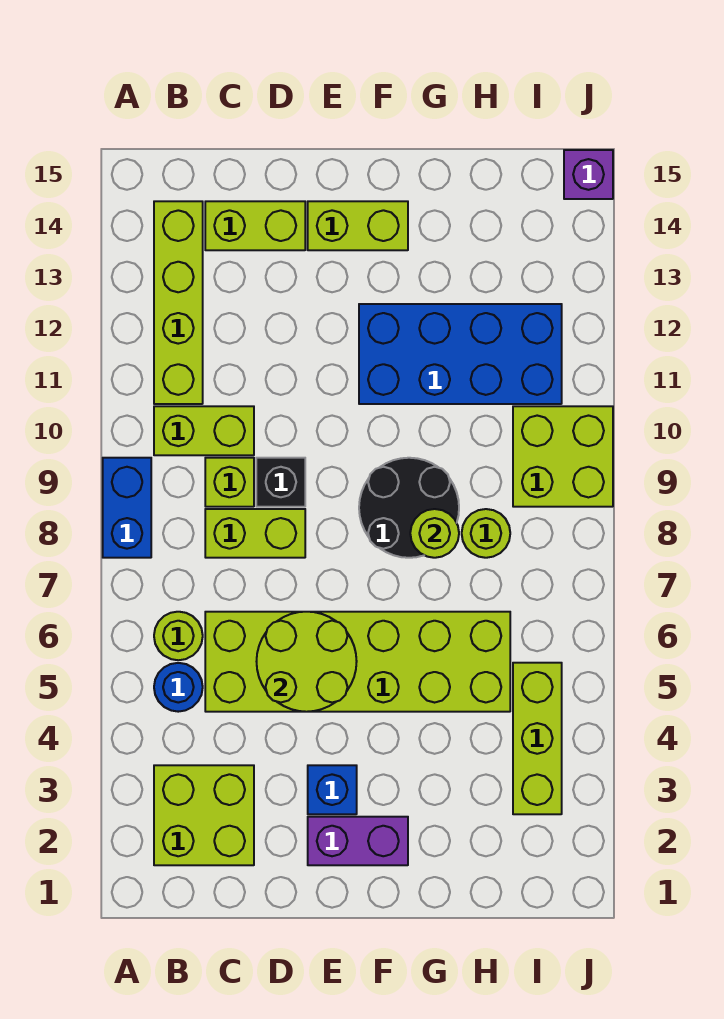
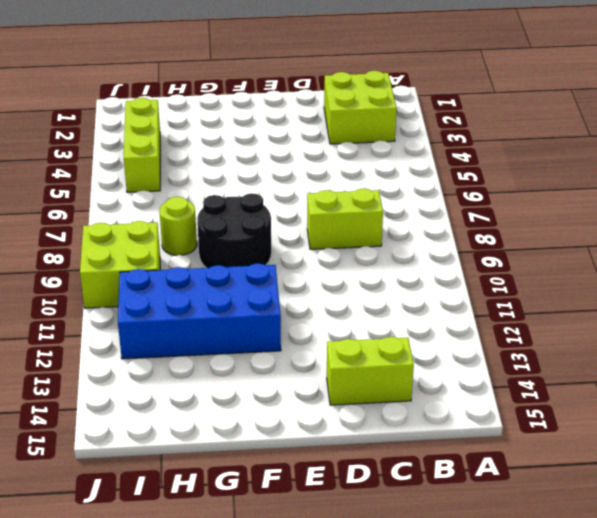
none -> blue brick A8:A9 level 1
none -> blue round brick B5 level 1
none -> lime round brick B6 level 1

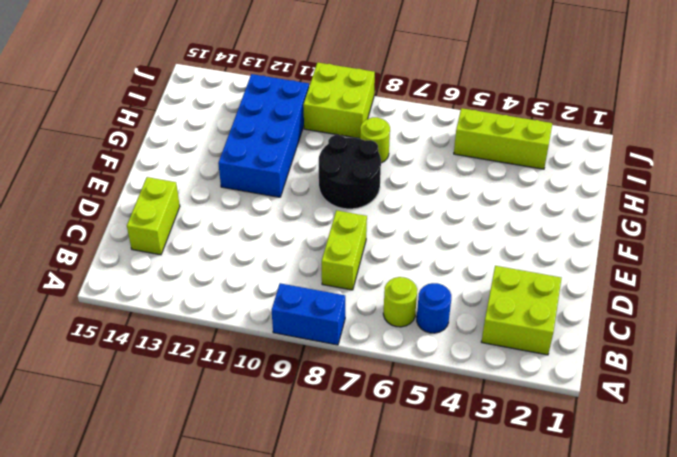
none -> lime brick B10:C10 level 1
none -> lime brick B11:B14 level 1
none -> lime brick C5:H6 level 1

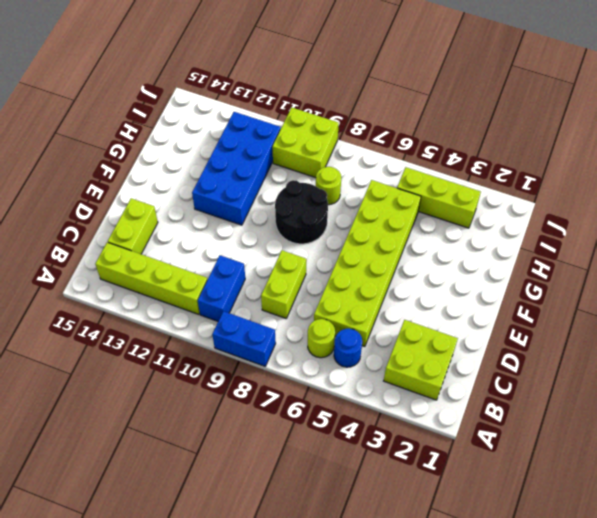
blue brick B10:C10 level 1 -> lime brick B10:C10 level 1
none -> lime brick C9 level 1
none -> black brick D9 level 1
none -> purple brick E2:F2 level 1

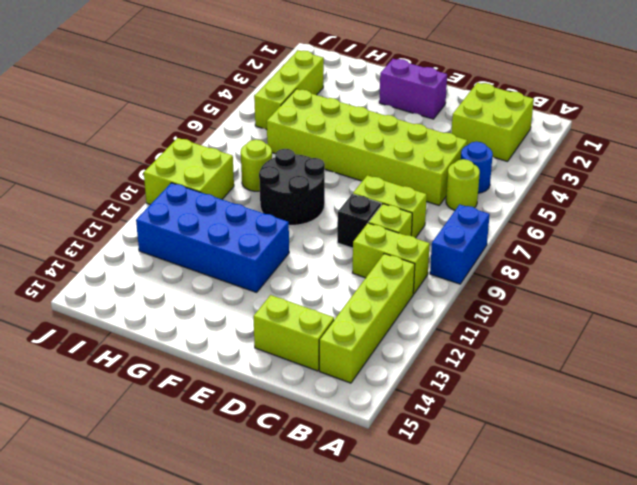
none -> blue brick E3 level 1
none -> lime brick E14:F14 level 1
none -> purple brick J15 level 1

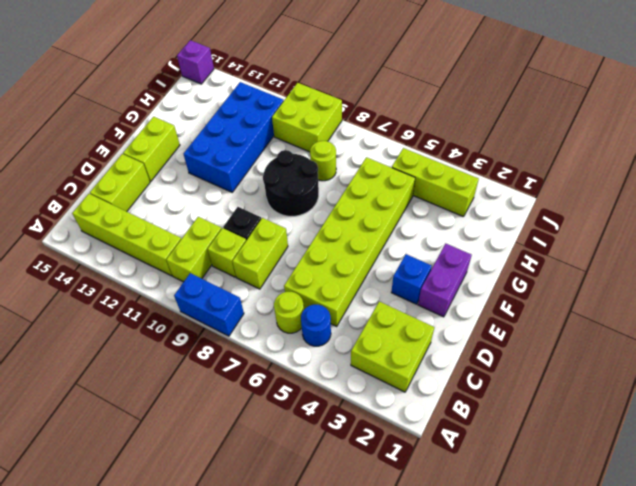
none -> lime round brick D5:E6 level 2
none -> lime round brick G8 level 2

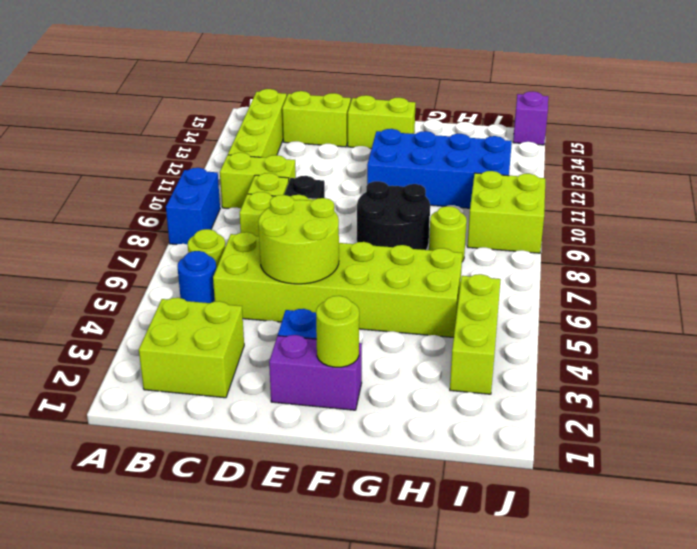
lime round brick F2 level 2 -> lime round brick G8 level 2

